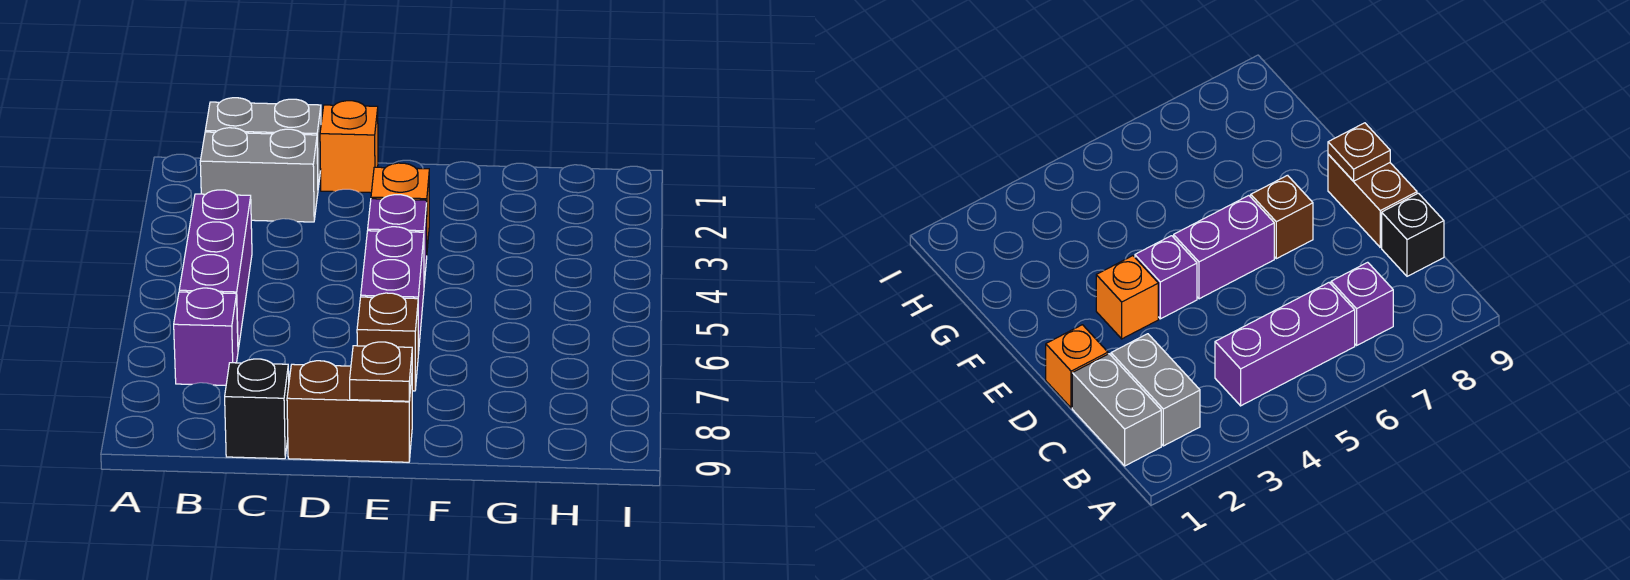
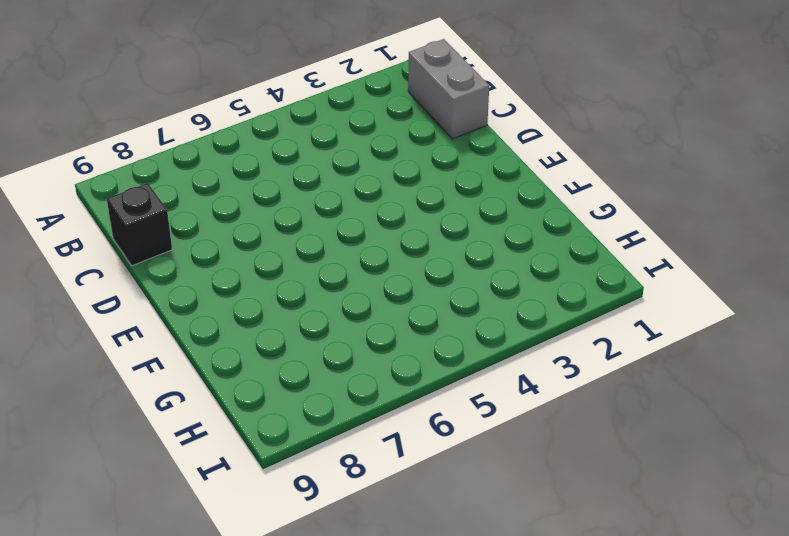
none -> grey brick B2:C2 level 1
none -> purple brick B4:B6 level 1
none -> purple brick B7 level 1

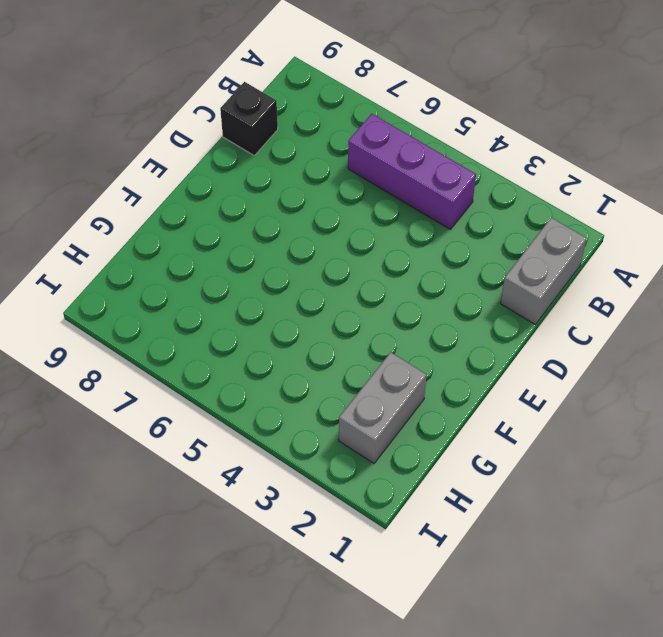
grey brick G2:H2 level 1 -> grey brick B2:C2 level 1
none -> purple brick B7 level 1
none -> orange brick D1 level 1
none -> brown brick D9:E9 level 1

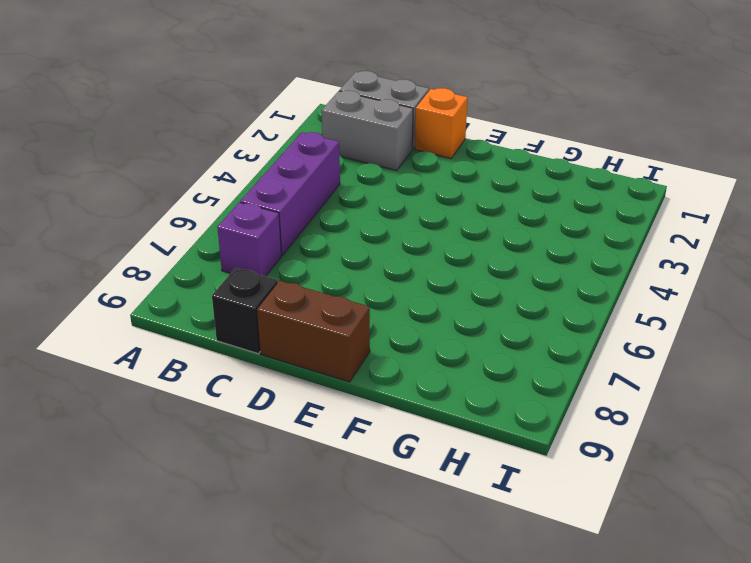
none -> orange brick E3 level 1
none -> purple brick E4 level 1
none -> purple brick E5:E6 level 1

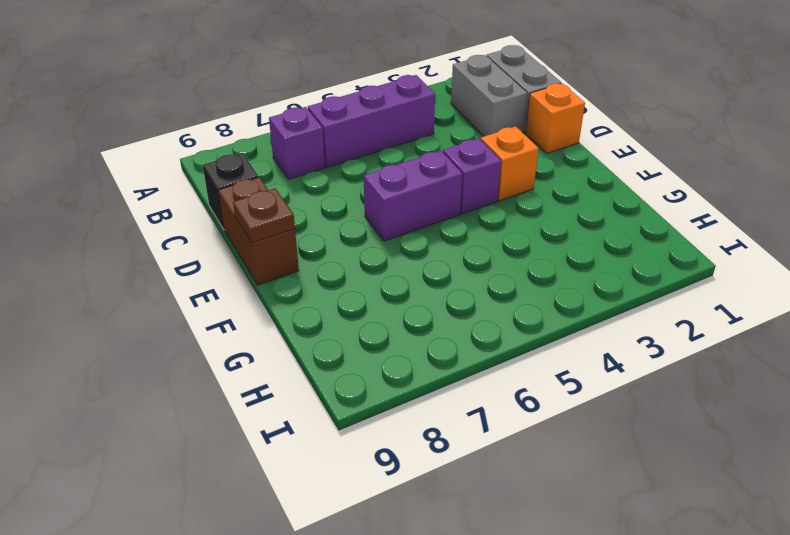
none -> brown brick E7 level 1

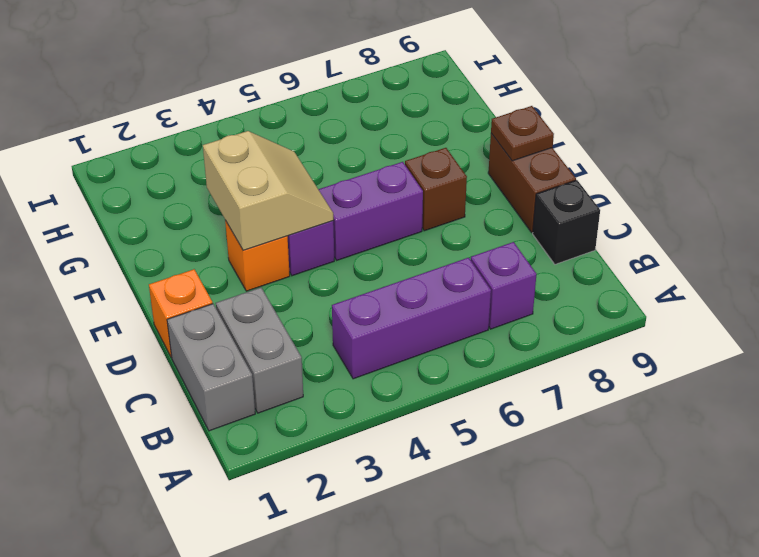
tan slope E3:F4 level 2 top 3 -> none

